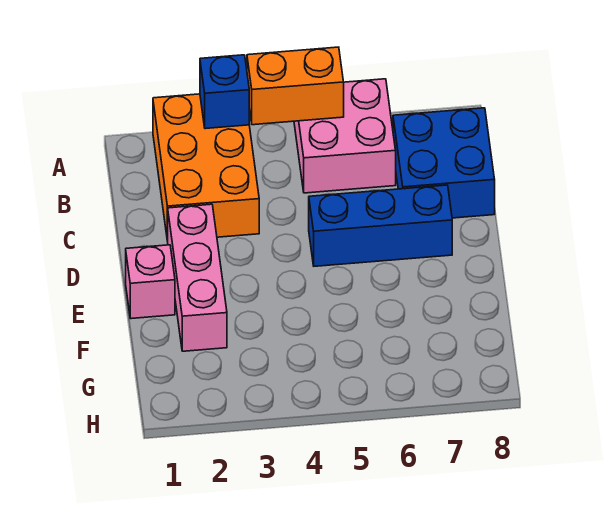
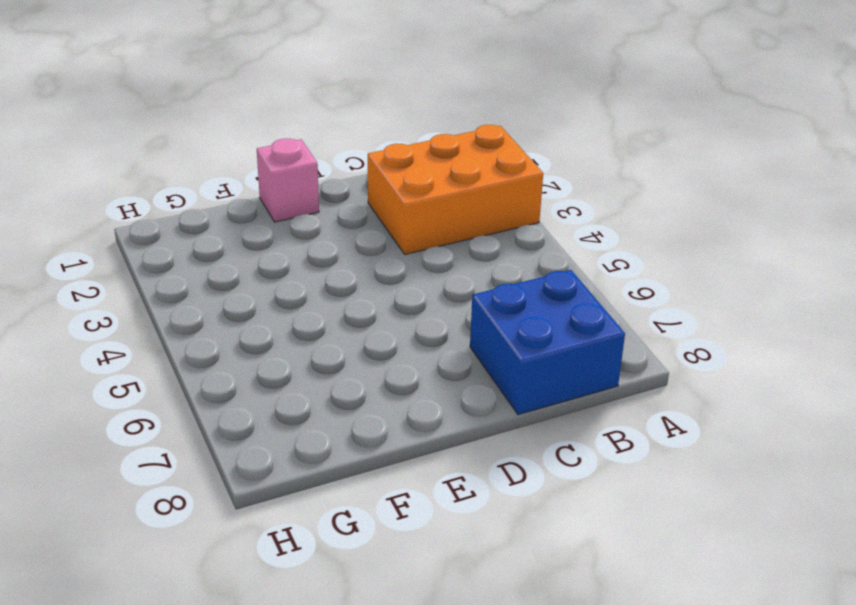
none -> pink brick A5:B6 level 1
none -> pink brick D2:F2 level 1

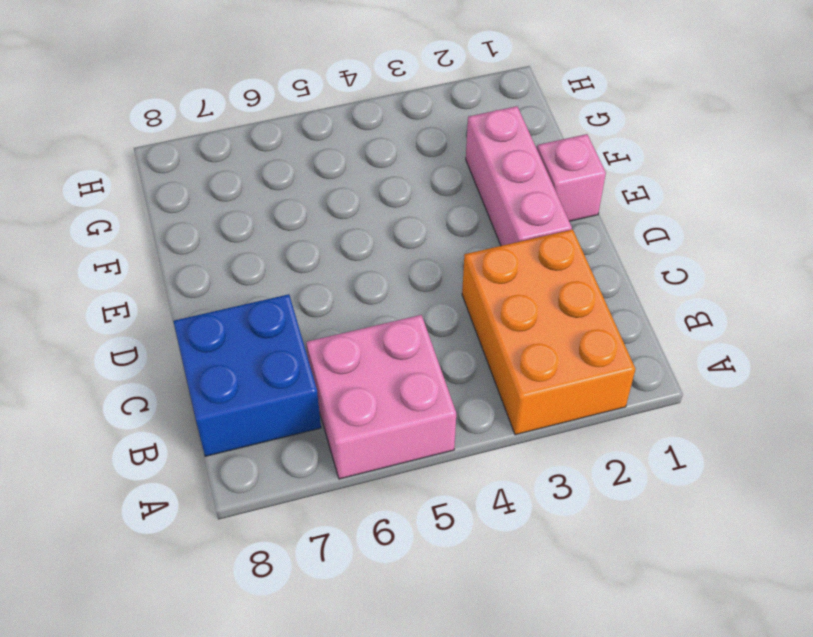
none -> blue brick D5:D7 level 1
none -> blue brick A3 level 2

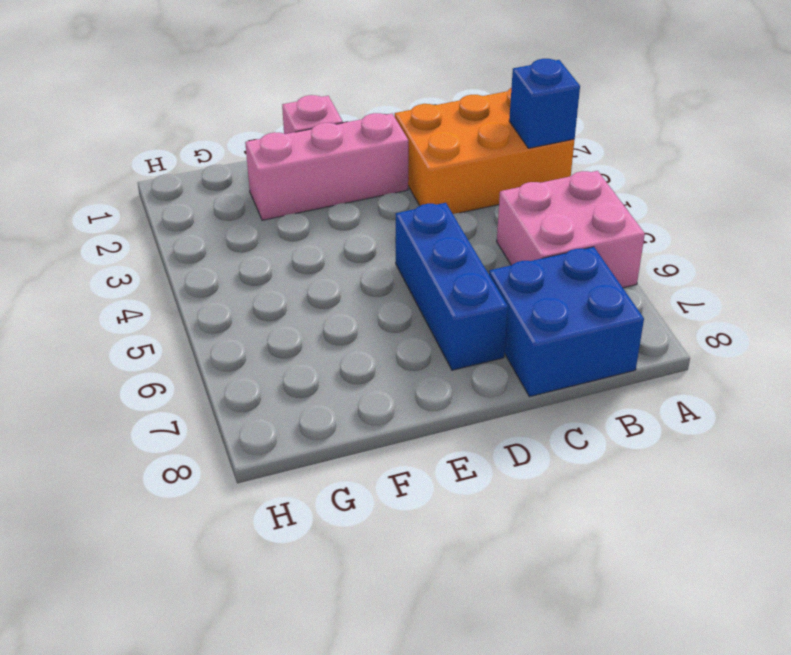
none -> orange brick A4:A5 level 2

